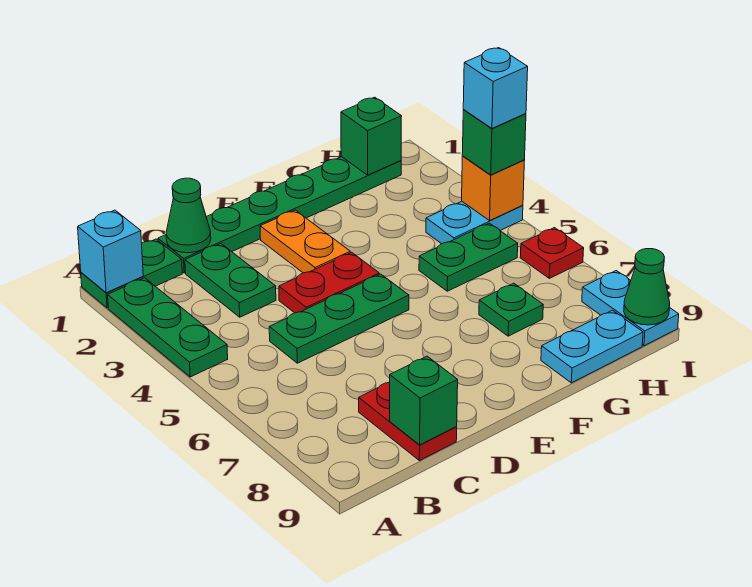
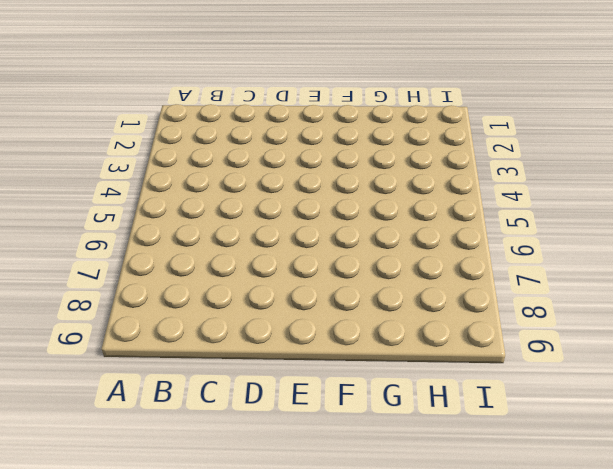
none -> green plate A1:B1 level 1
none -> green plate A2:A4 level 1
none -> green plate C1:H1 level 1

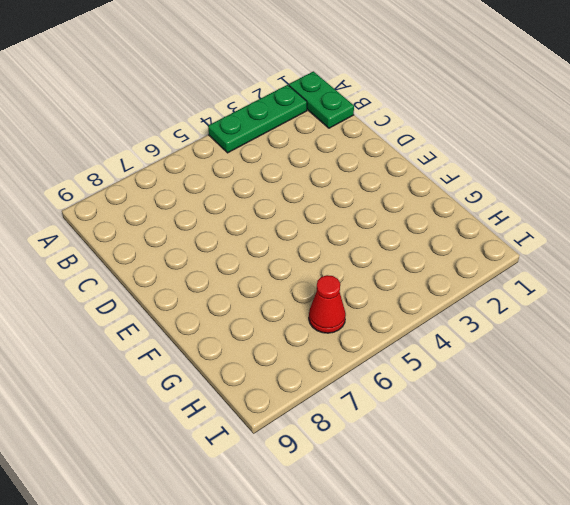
red cone H6 level 1 -> none
none -> green plate C1:H1 level 1
none -> green plate C2:C3 level 1
none -> green plate C5:E5 level 1

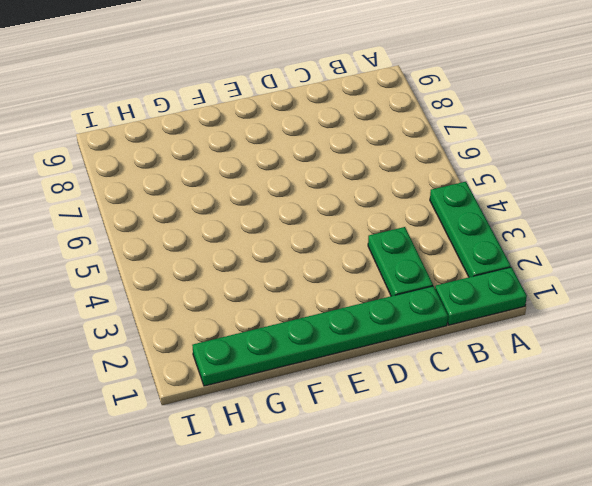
none -> green plate C5:E5 level 1
none -> red plate C8:C9 level 1
none -> red plate D4:E4 level 1

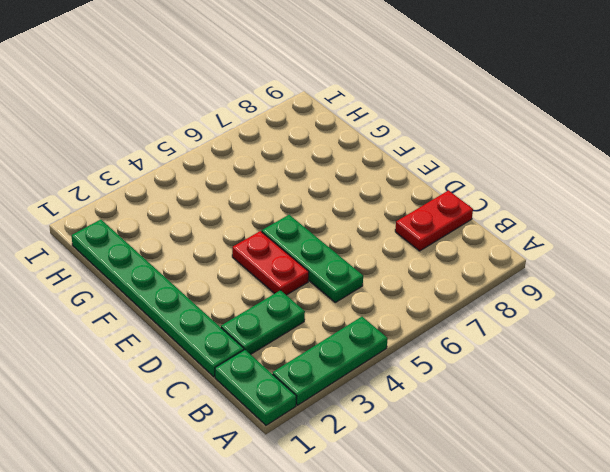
none -> orange plate E2:E3 level 1
none -> green plate G5:H5 level 1
none -> green plate G7 level 1

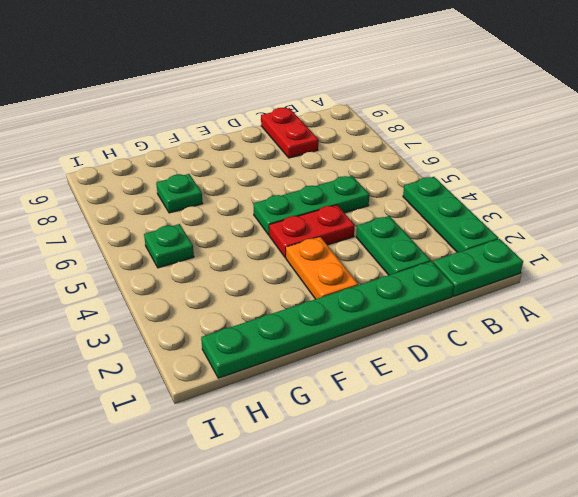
green plate H5 level 1 -> green plate G5:H5 level 1
none -> cyan plate G9:H9 level 1
none -> cyan plate H4:I4 level 1
none -> red plate I6 level 1

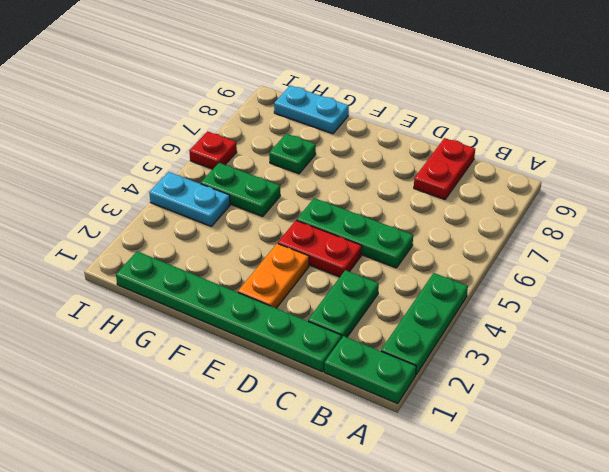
none -> cyan plate I8:I9 level 1
none -> cyan brick A1 level 2
none -> green cone C1 level 2

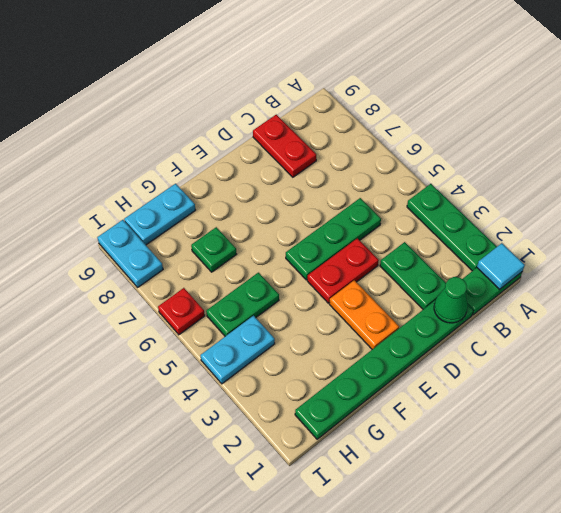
cyan tile A1 level 2 -> cyan brick A1 level 2
none -> green brick C9 level 2
none -> green brick H1 level 2
none -> orange brick I4 level 2

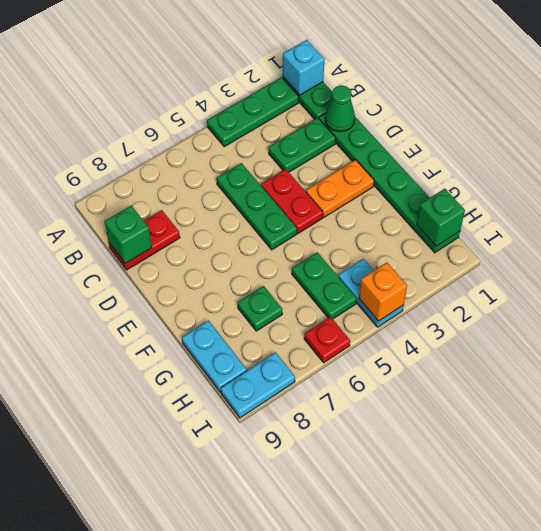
none -> green cone I9 level 2
none -> green brick I4 level 3
none -> cyan brick I4 level 4

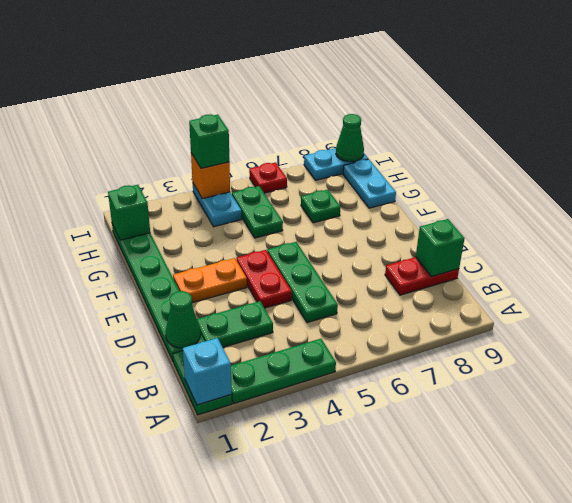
none -> cyan brick I4 level 4

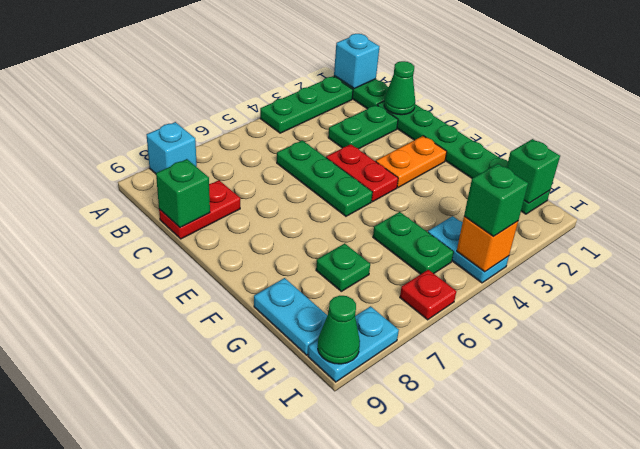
cyan brick A8 level 1 -> cyan brick I4 level 4

